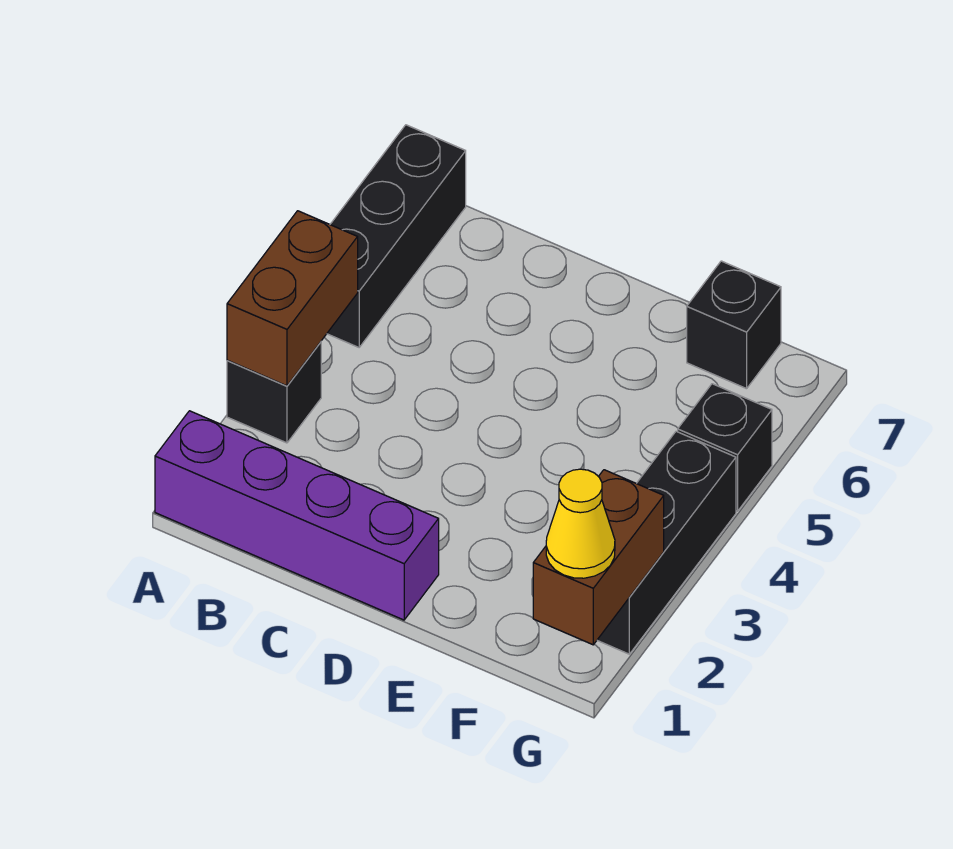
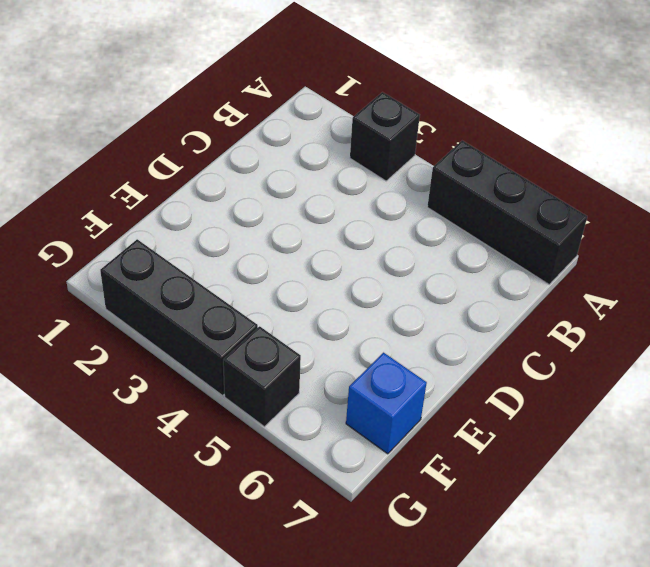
blue brick F7 level 1 -> black brick F7 level 1
none -> purple brick A1:D1 level 1
none -> brown brick A3:A4 level 2

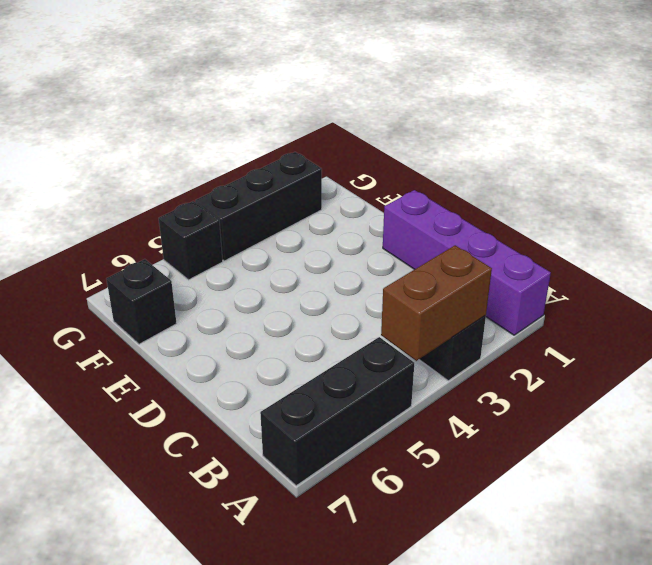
none -> brown brick G1:G2 level 2
none -> yellow cone G1 level 3

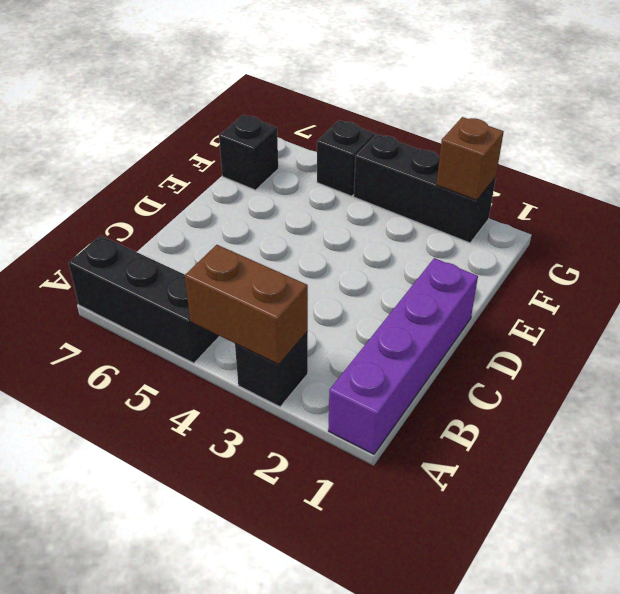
brown brick G2 level 2 -> brown brick G1:G2 level 2
none -> yellow cone G1 level 3

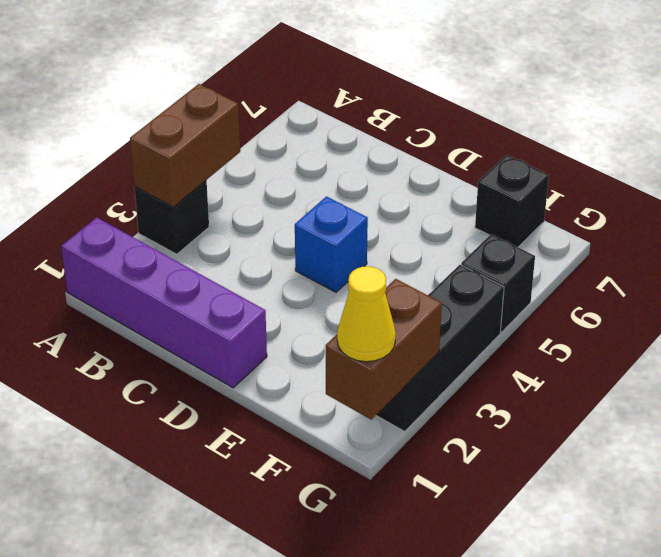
blue brick D4 level 1 -> none
none -> black brick A5:A7 level 1

